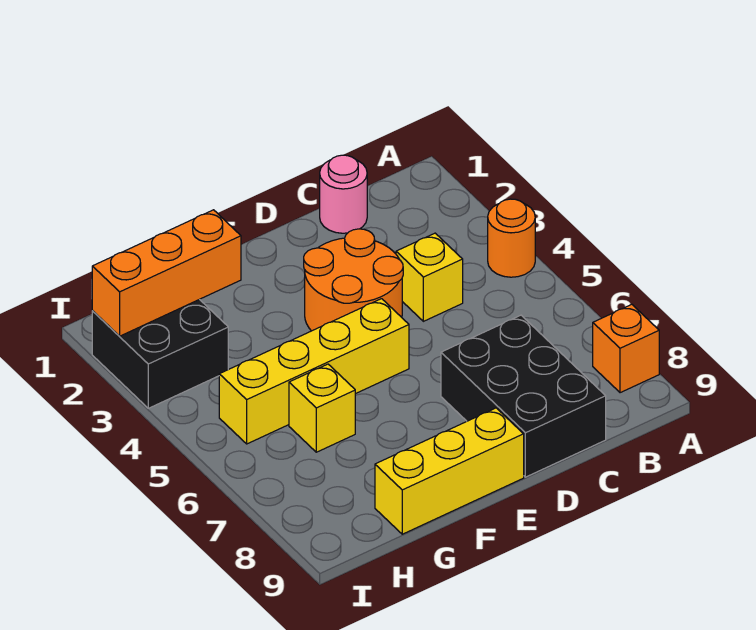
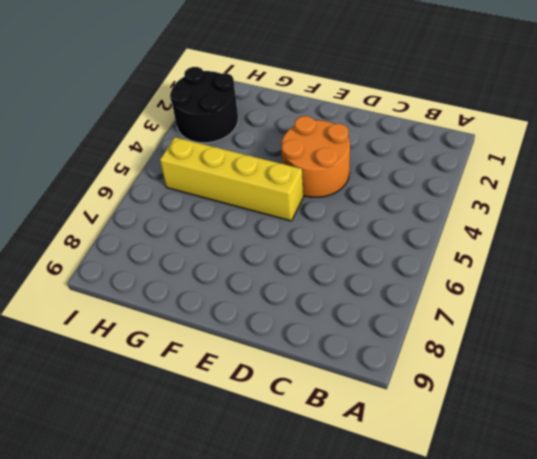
black round brick H2:I3 level 1 -> black brick H2:I3 level 1
none -> orange round brick A4 level 1
none -> orange brick A8 level 1

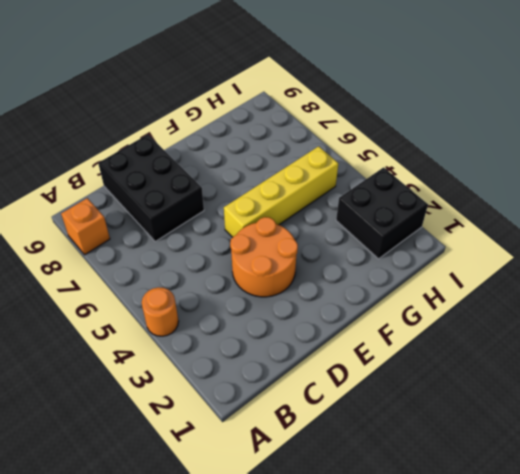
none -> pink round brick C1 level 1
none -> yellow brick C4 level 1

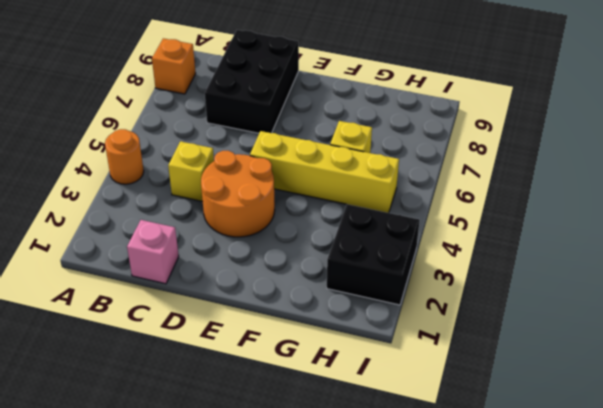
pink brick C1 level 1 -> pink round brick C1 level 1
none -> yellow brick E9:G9 level 1
none -> orange brick G2:I2 level 2

